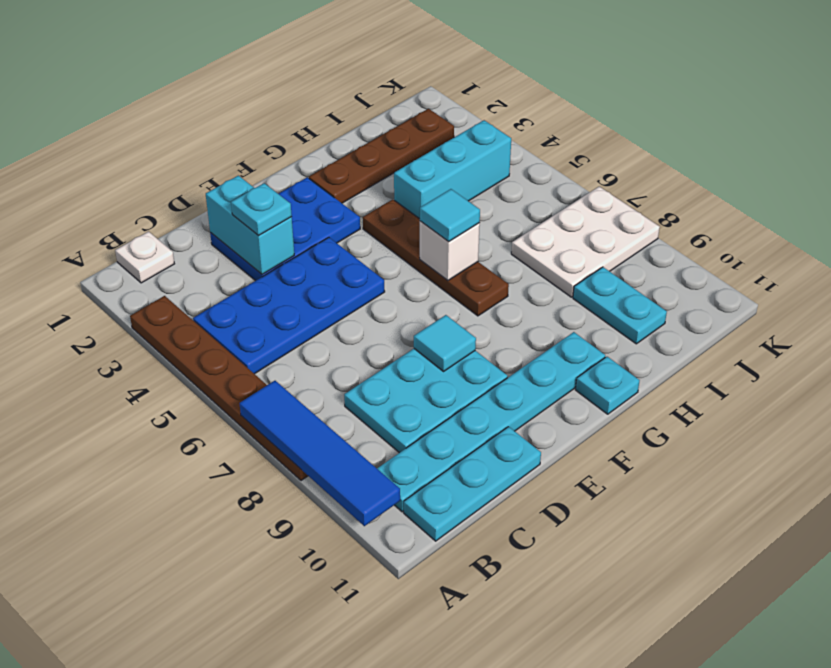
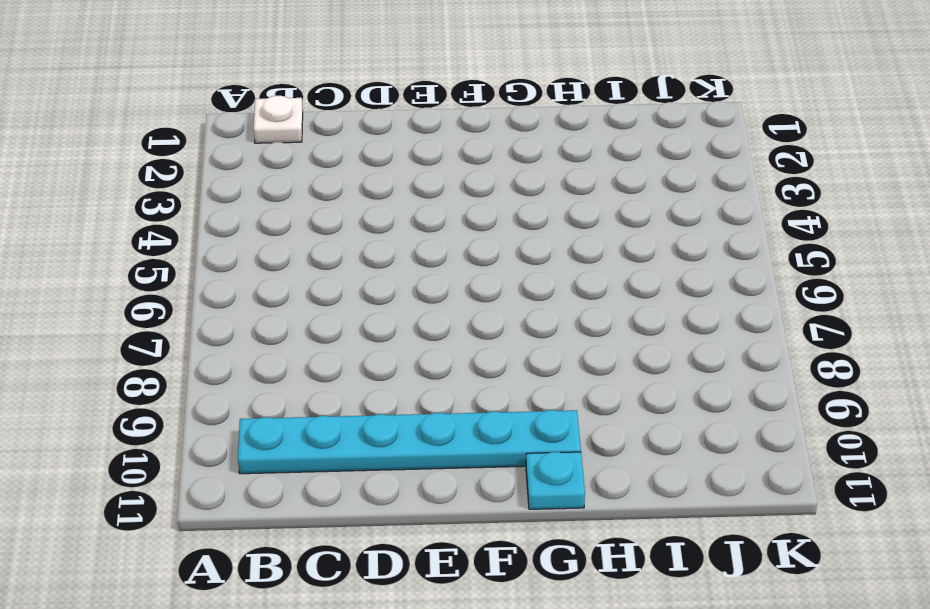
none -> brown plate A3:A8 level 1
none -> blue plate B4:E5 level 1
none -> cyan plate B11:D11 level 1

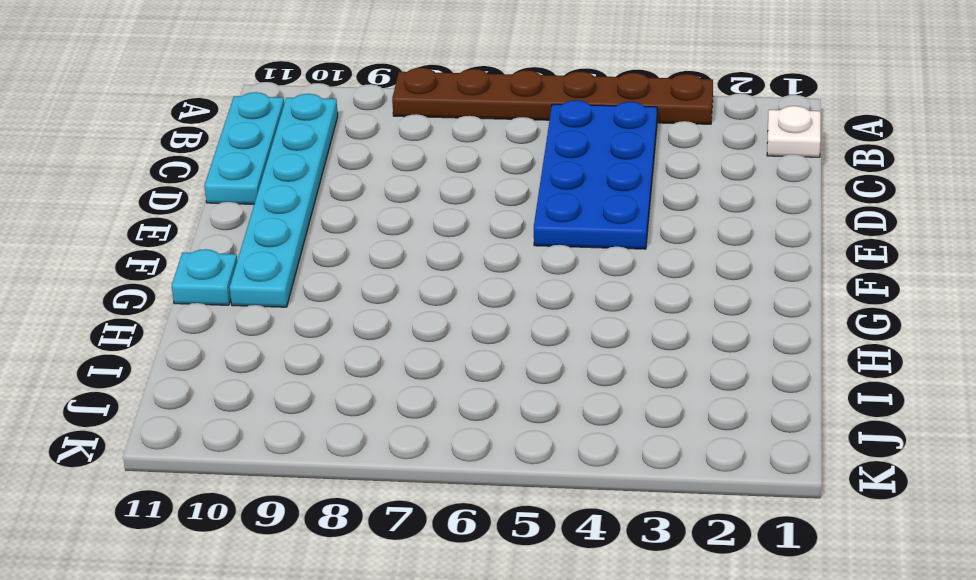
none -> cyan plate C8:E9 level 1
none -> blue plate D2:F3 level 1
none -> brown plate G2:J2 level 1

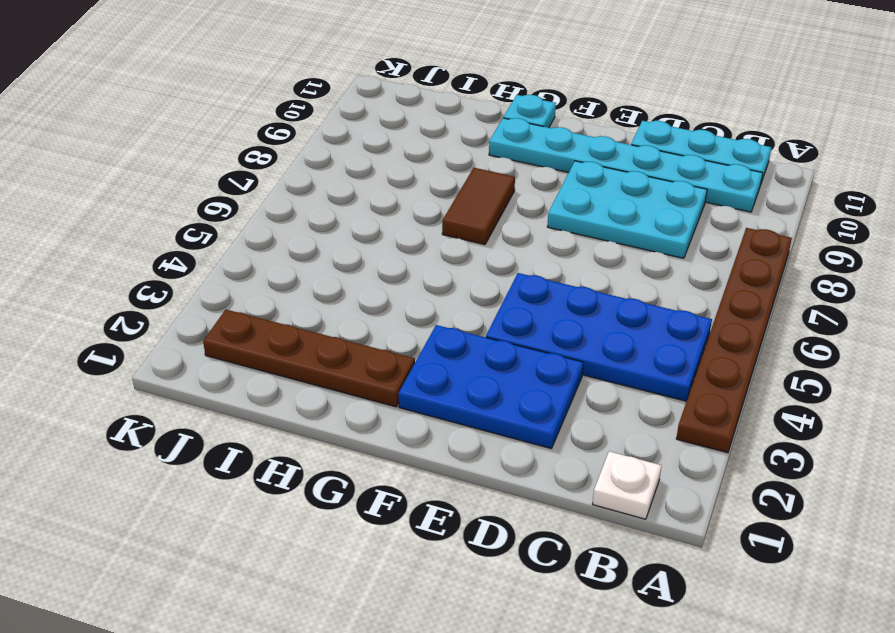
brown tile G7:G8 level 1 -> brown plate G4:G7 level 1
none -> cyan brick H4:J4 level 1
none -> white plate I7:K8 level 1
none -> cyan plate I9:I10 level 1

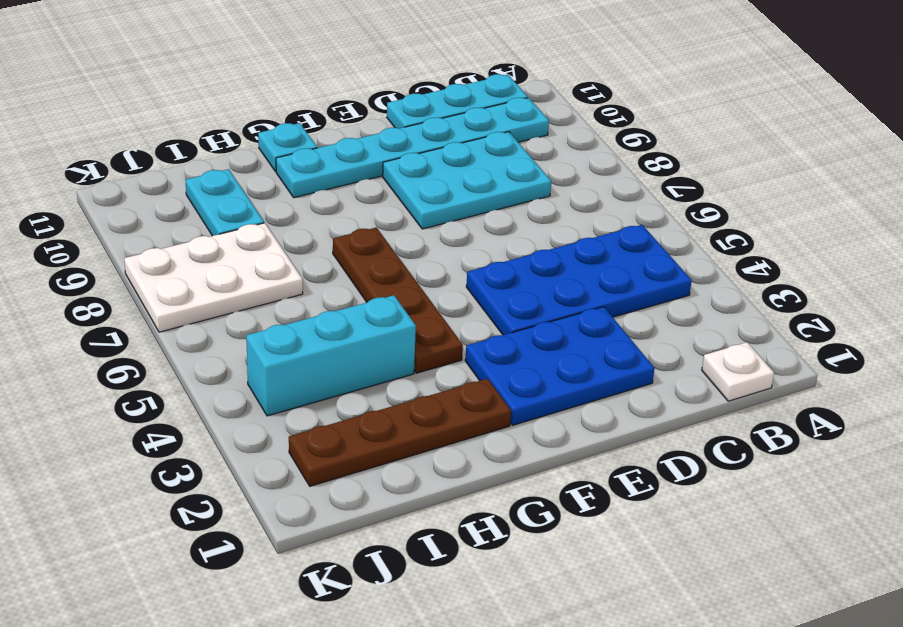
none -> brown plate A3:A8 level 1
none -> blue tile A7:A10 level 2
none -> cyan brick D2:D3 level 2

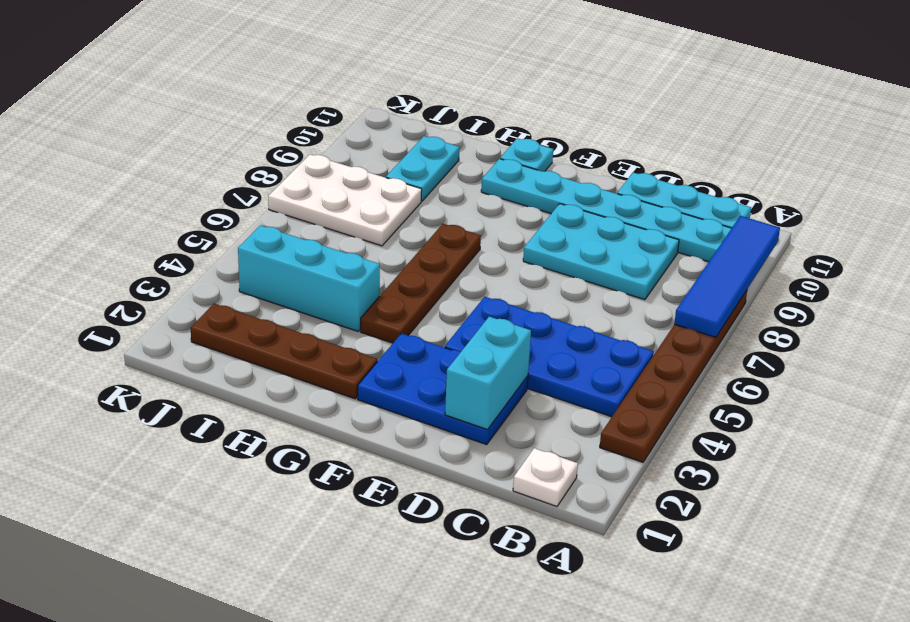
none -> cyan tile E8 level 2
none -> white brick G6 level 2
none -> cyan plate D3 level 3

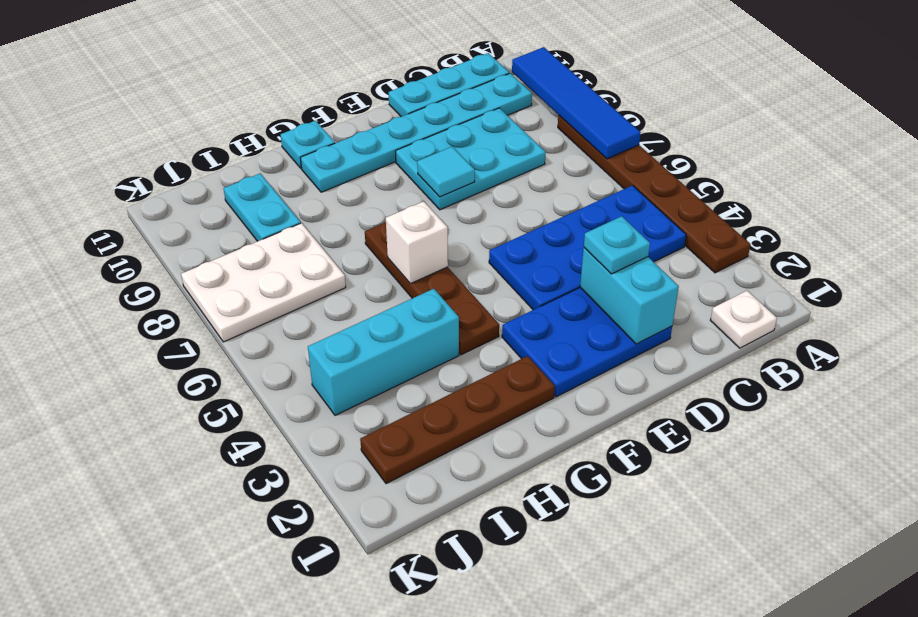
none -> cyan tile G6 level 3

